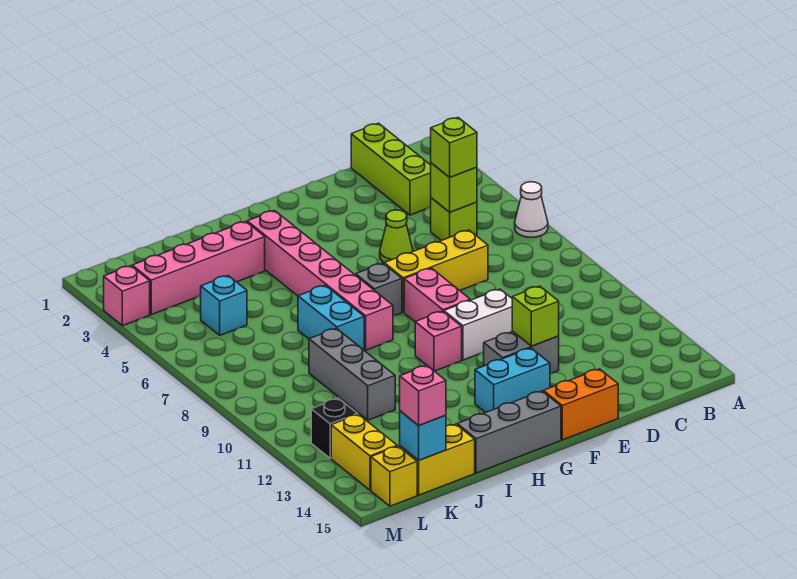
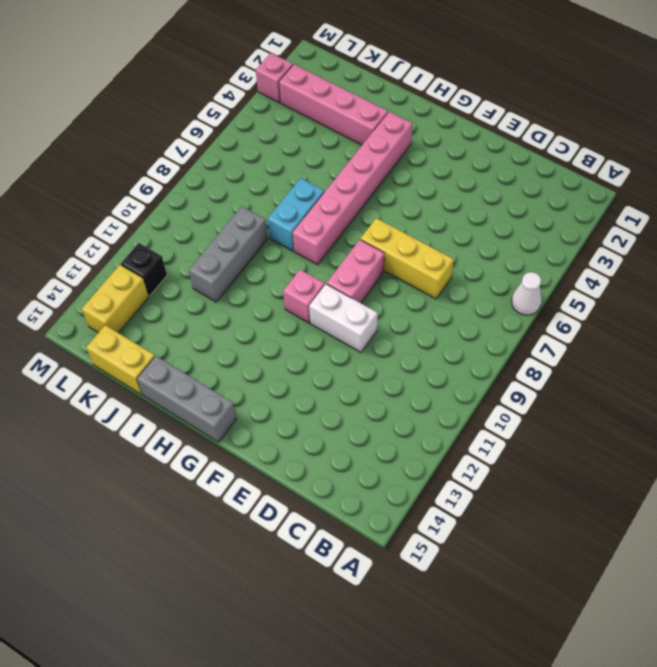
none -> lime brick C1:C3 level 1
none -> lime brick C5 level 1
none -> lime cone E5 level 1

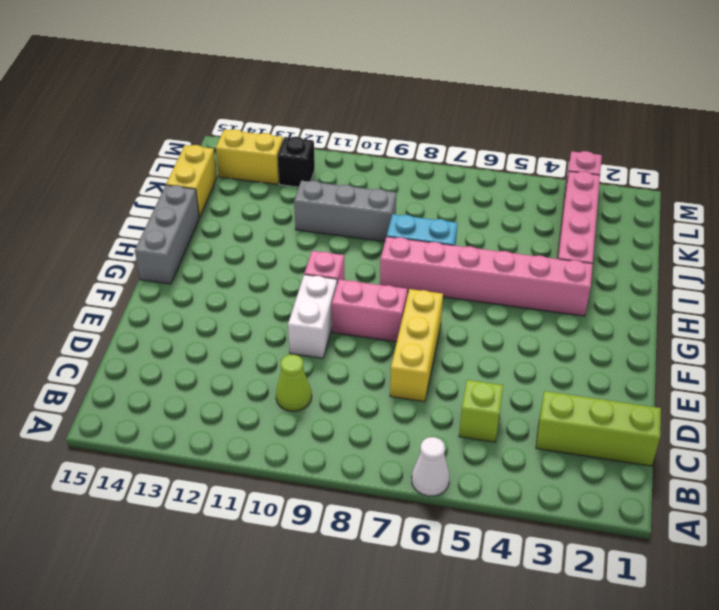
lime cone C10 level 1 -> lime cone E5 level 1
none -> grey brick E12:F12 level 1
none -> orange brick E15:F15 level 1
none -> cyan brick F13:G13 level 1

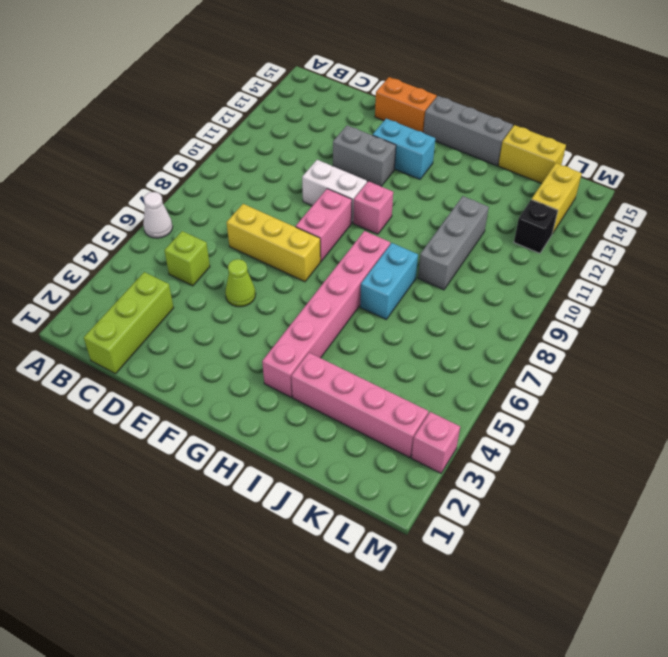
none -> grey brick G7 level 1
none -> cyan brick K5 level 1
none -> yellow brick L15 level 1

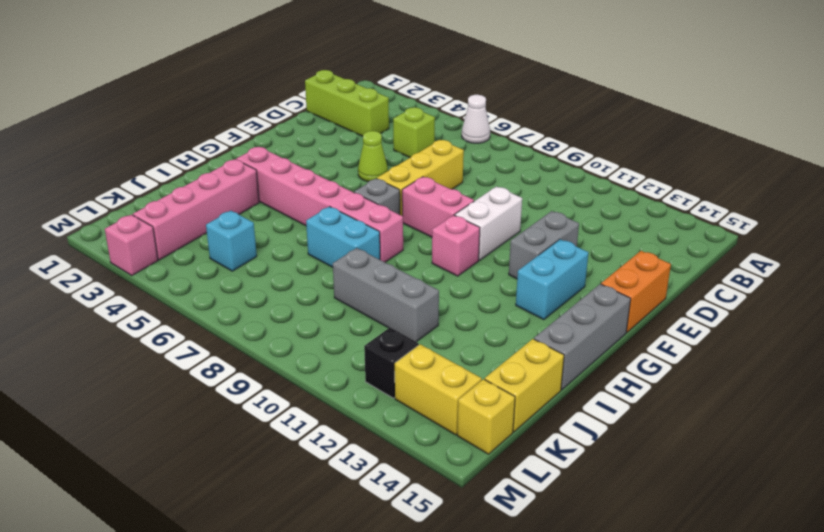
none -> lime brick C5 level 2
none -> lime brick E12 level 2
none -> cyan brick K15 level 2

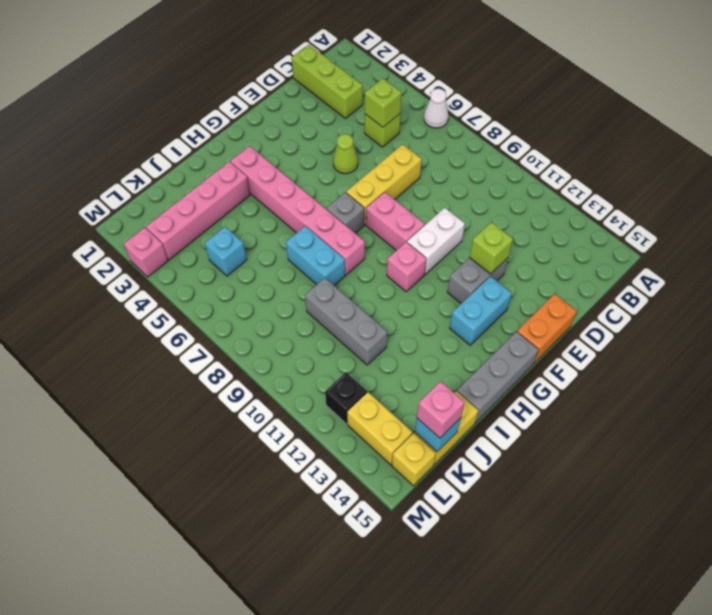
none -> lime brick C5 level 3

